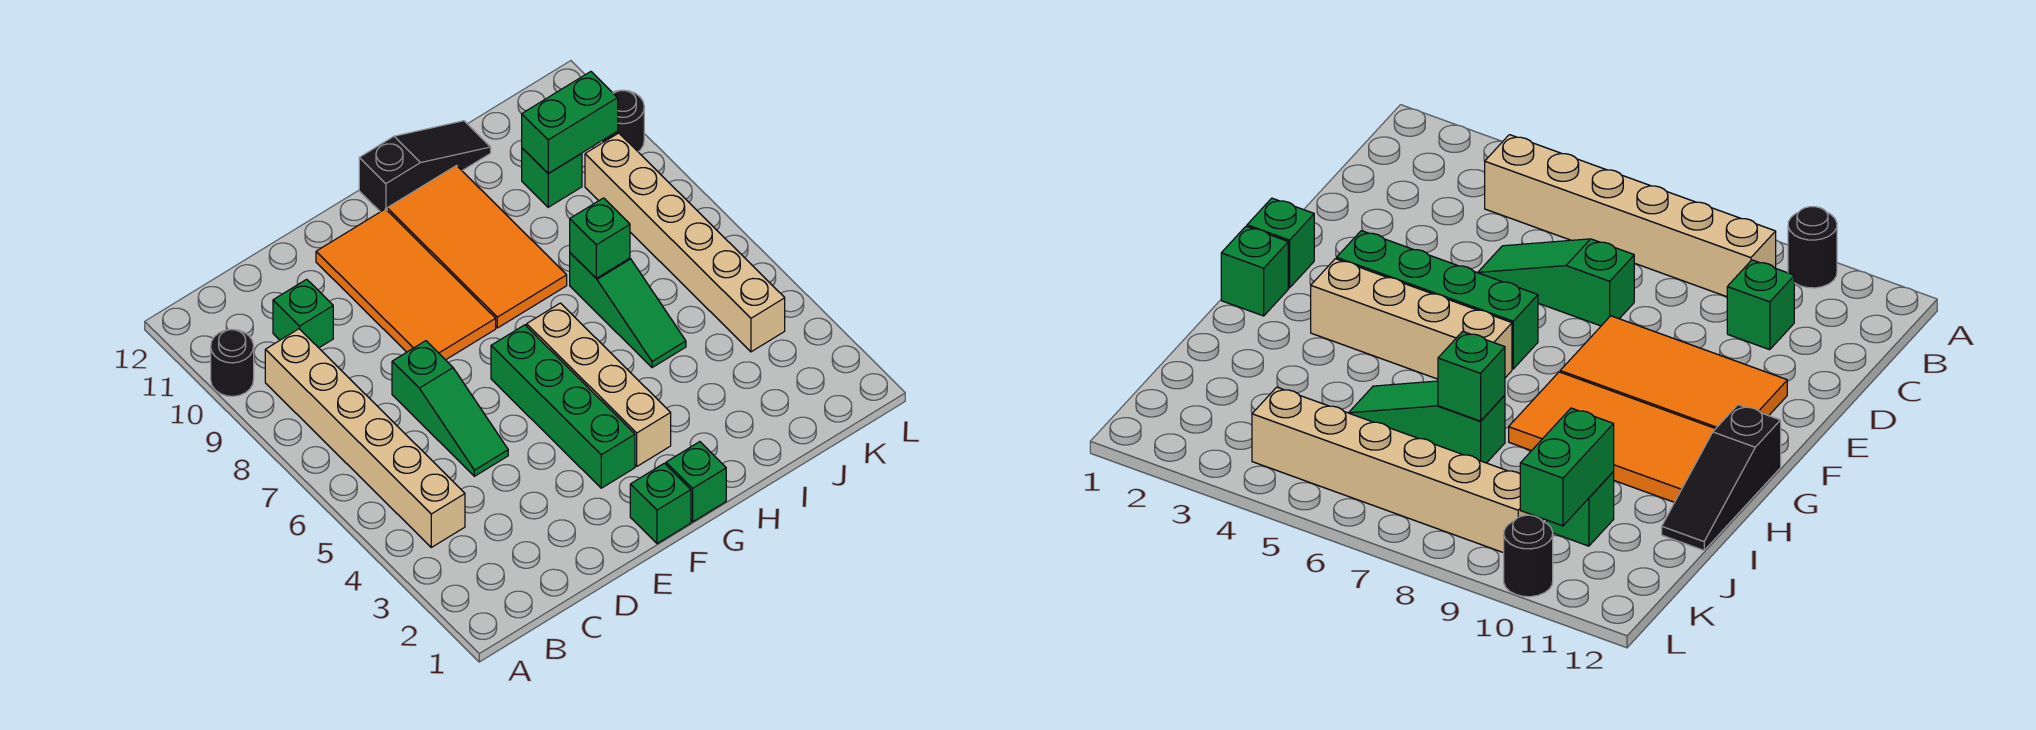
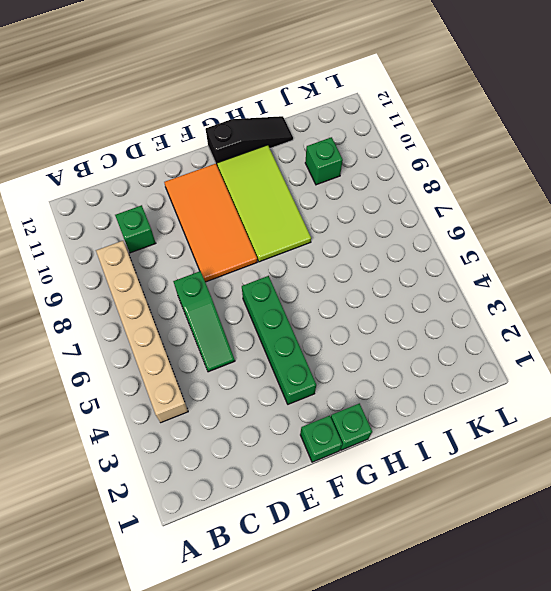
lime tile G8:H11 level 1 -> orange tile G8:H11 level 1
none -> black round brick A10 level 1
none -> tan brick G3:G6 level 1
none -> green slope I5:I7 level 1 top 7

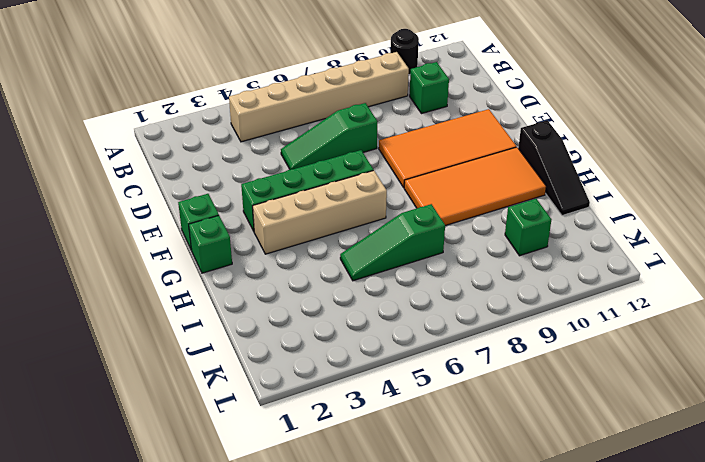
none -> tan brick K4:K9 level 1
none -> black round brick L10 level 1
none -> green brick I7 level 2

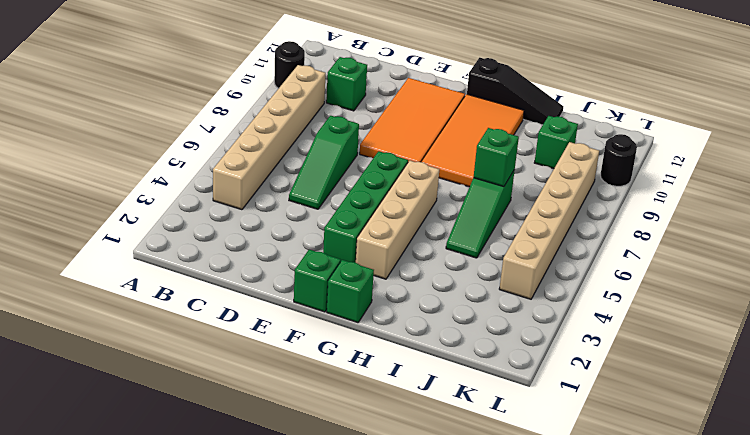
none -> green brick J10:K10 level 2

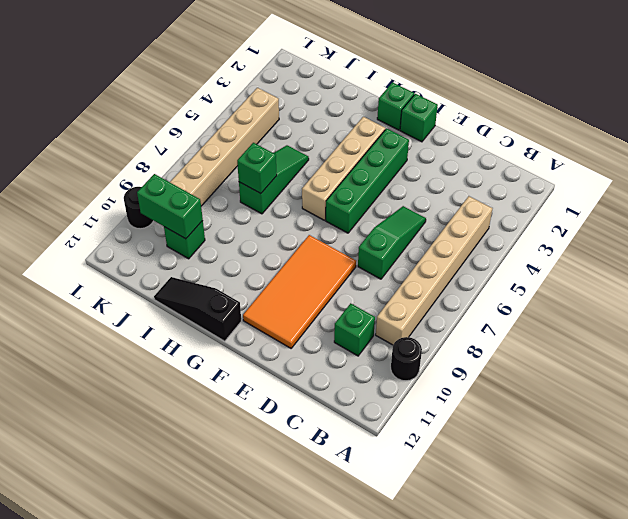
none -> orange tile G8:H11 level 1

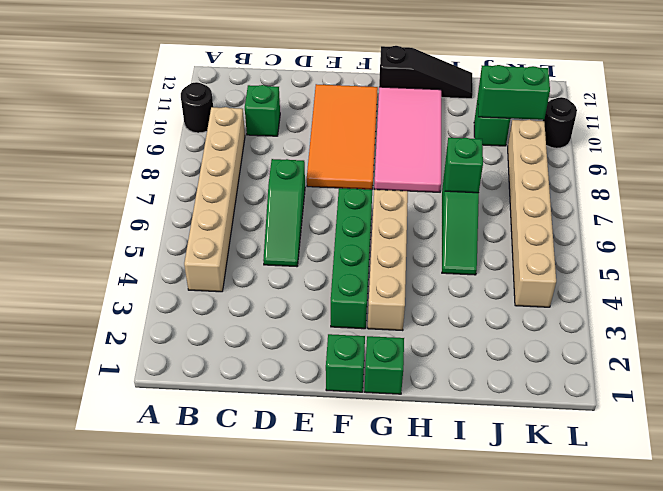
pink tile G8:H11 level 1 -> orange tile G8:H11 level 1

